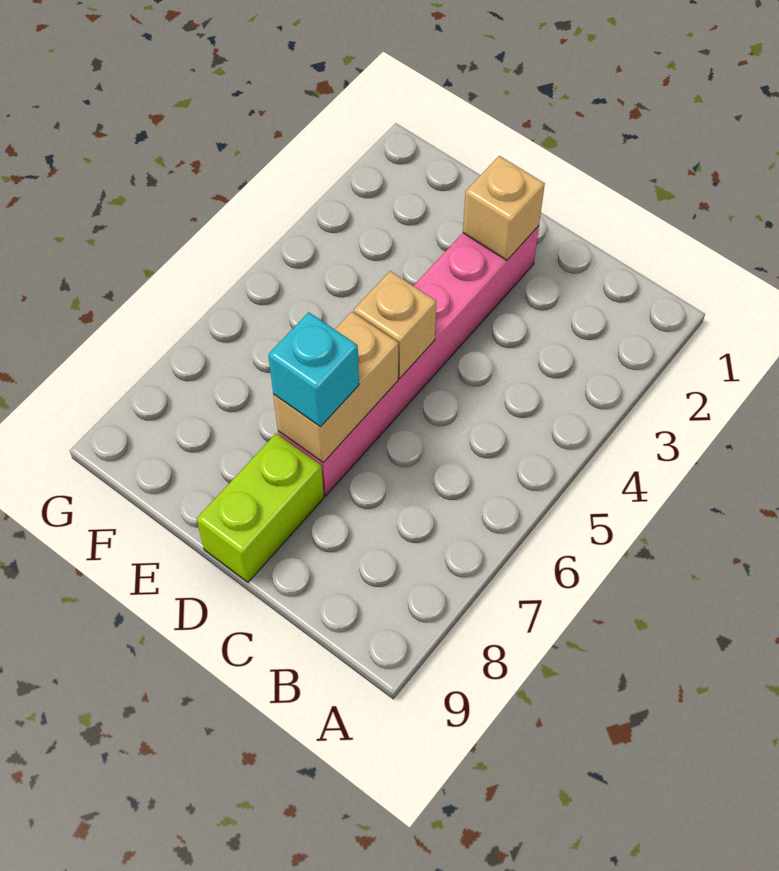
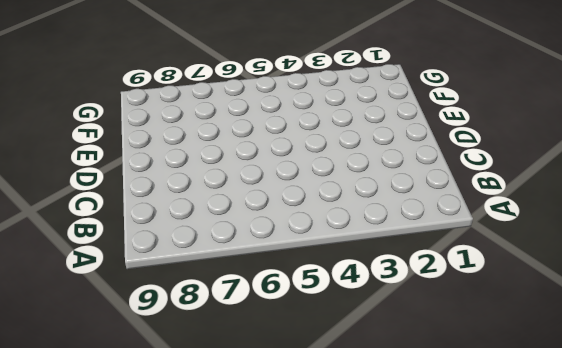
none -> pink brick D2:D7 level 1
none -> lime brick D8:D9 level 1

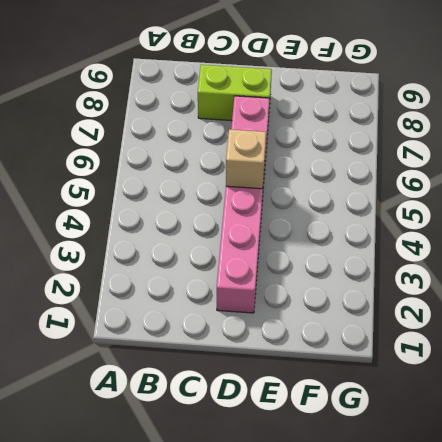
lime brick C8:D8 level 1 -> lime brick D8:D9 level 1
none -> tan brick D2 level 2
none -> tan brick D6:D7 level 2

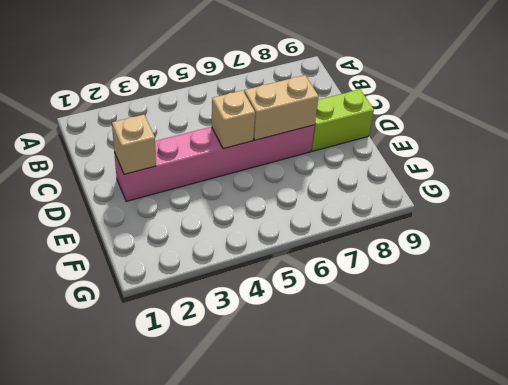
none -> cyan brick D7 level 3

